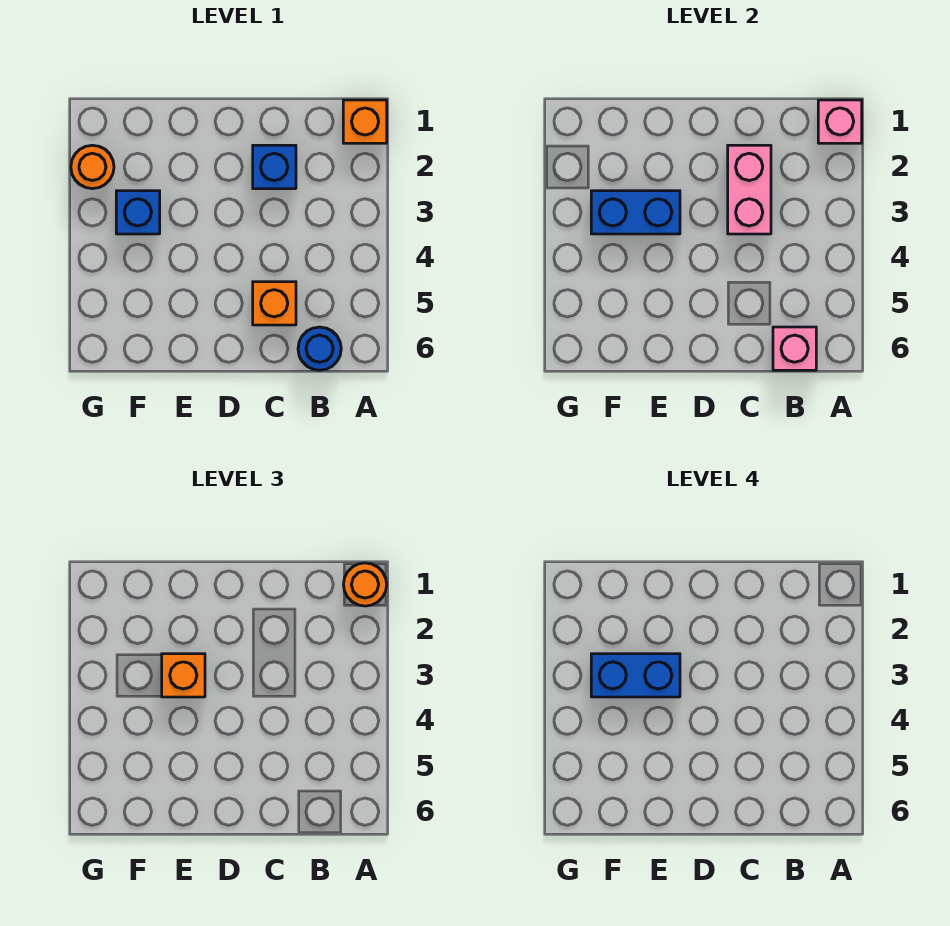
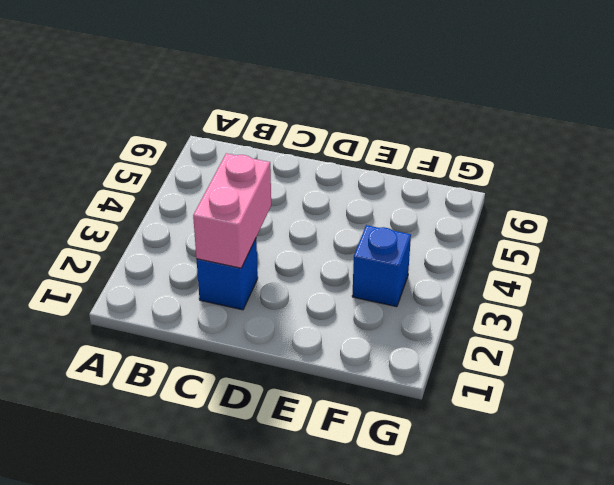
none -> orange brick A1 level 1
none -> blue round brick B6 level 1
none -> orange brick C5 level 1

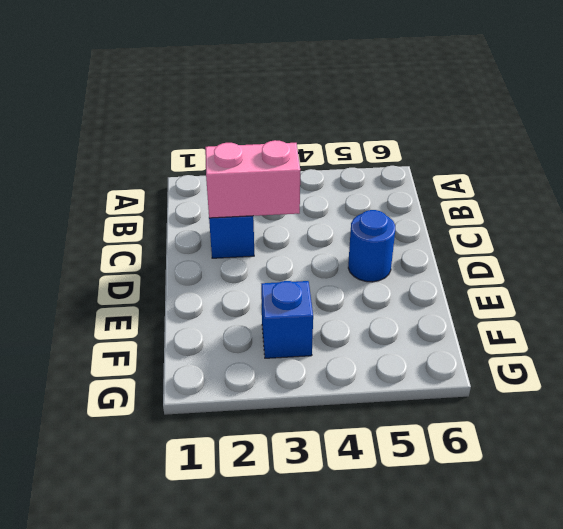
blue round brick D5 level 1 -> blue round brick B6 level 1
none -> orange brick A1 level 1
none -> orange brick C5 level 1
none -> orange round brick G2 level 1

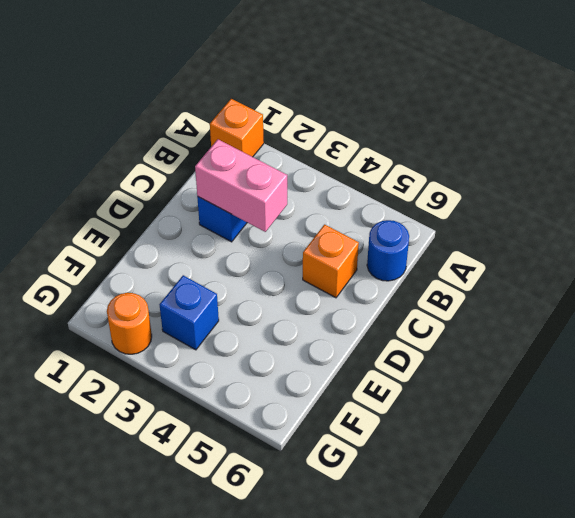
none -> pink brick A1 level 2
none -> pink brick B6 level 2
none -> blue brick E3:F3 level 2

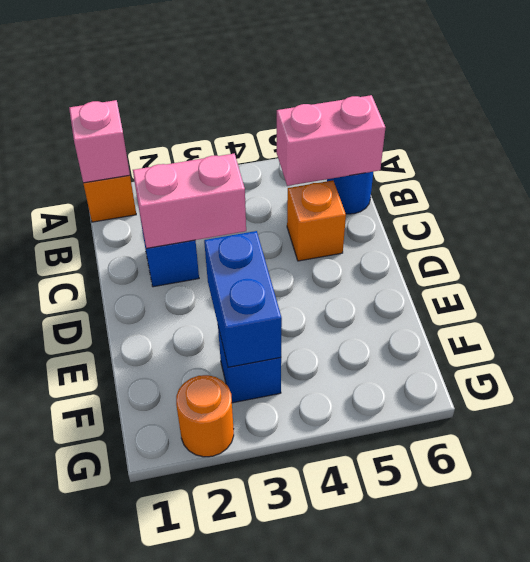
pink brick B5:B6 level 2 -> pink brick B6 level 2
none -> orange round brick A1 level 3
none -> orange brick E3 level 3
none -> blue brick E3:F3 level 4

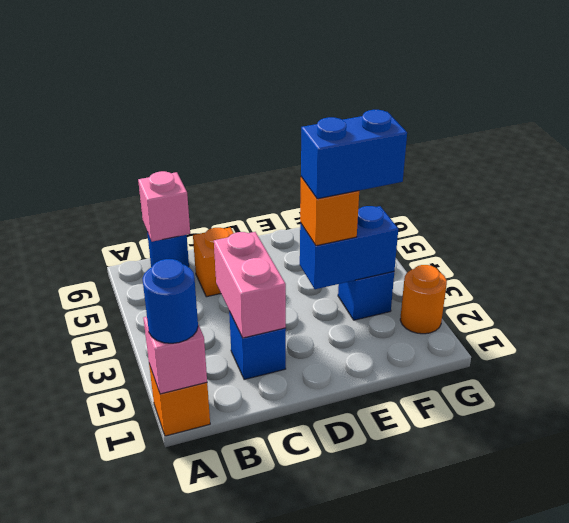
blue round brick A1 level 3 -> orange round brick A1 level 3

